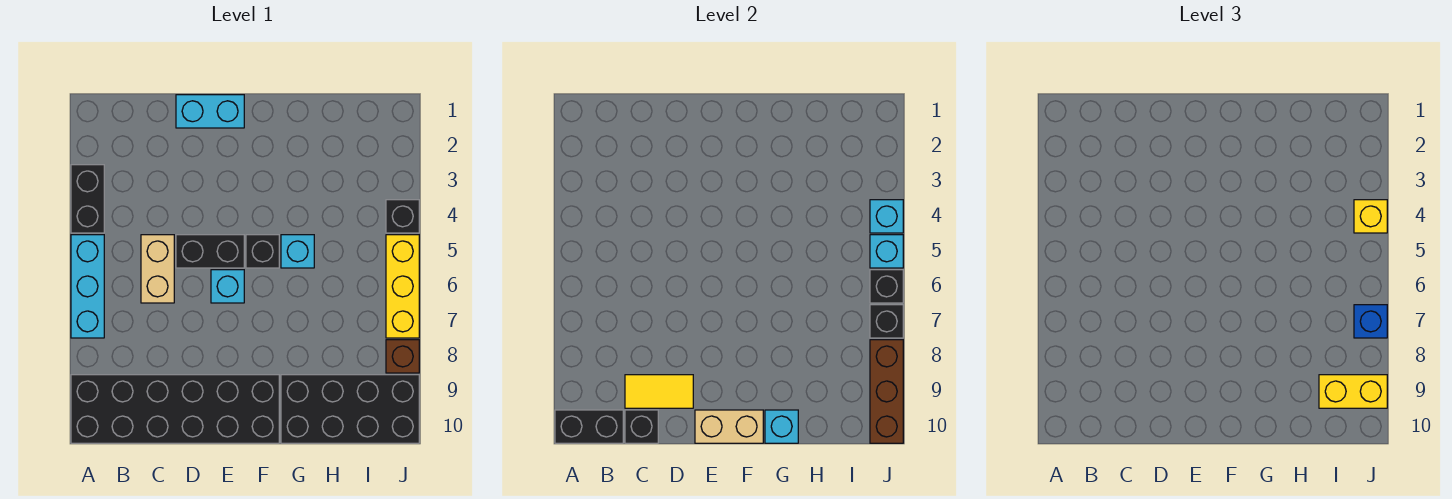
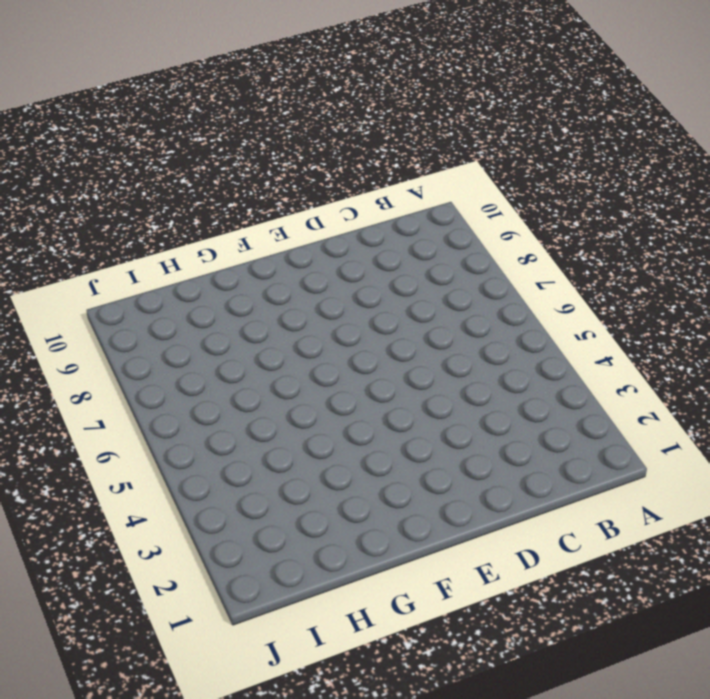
none -> black brick A3:A4 level 1
none -> cyan brick A5:A7 level 1
none -> black brick A9:F10 level 1

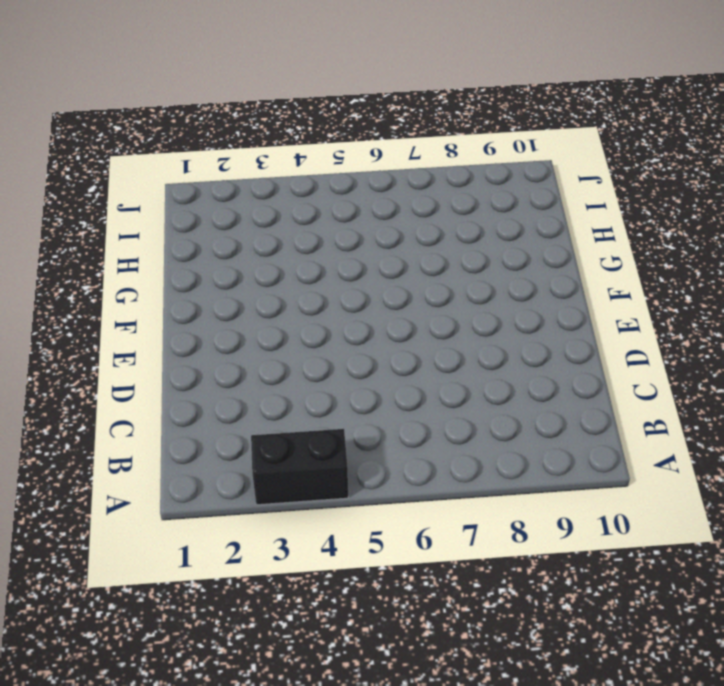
none -> cyan brick A5:A7 level 1
none -> black brick A9:F10 level 1
none -> tan brick C5:C6 level 1

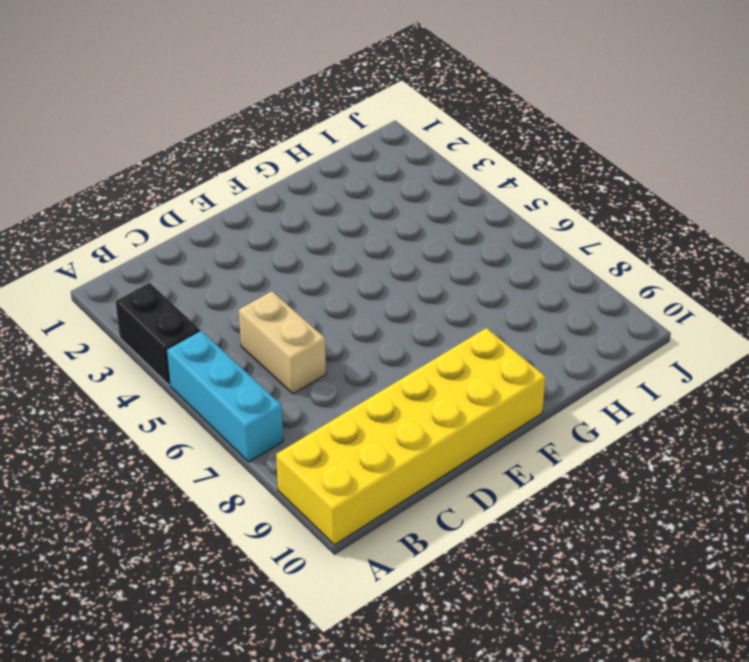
yellow brick A9:F10 level 1 -> black brick A9:F10 level 1
none -> cyan brick D1:E1 level 1
none -> black brick D5:E5 level 1
none -> cyan brick E6 level 1

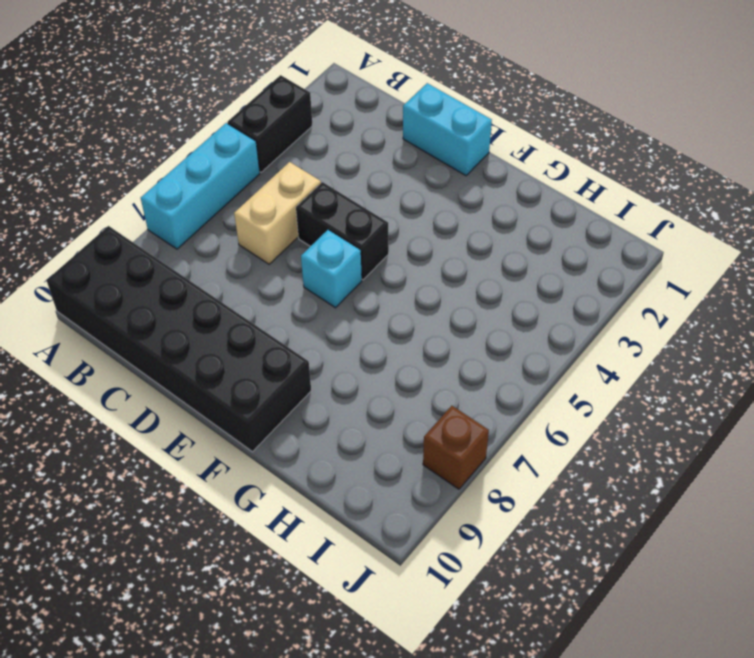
none -> black brick F5 level 1
none -> cyan brick G5 level 1
none -> black brick G9:J10 level 1

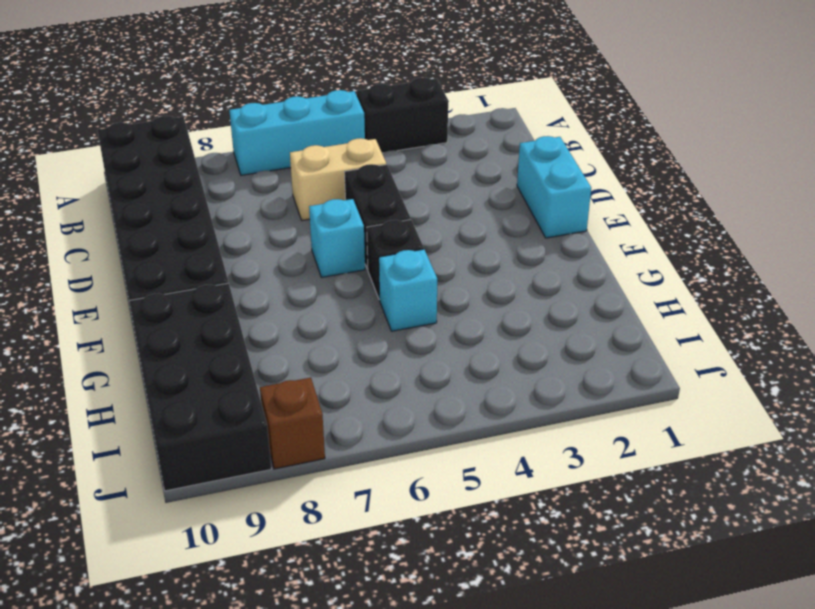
none -> black brick J4 level 1
none -> yellow brick J5:J7 level 1
none -> black brick A10:B10 level 2

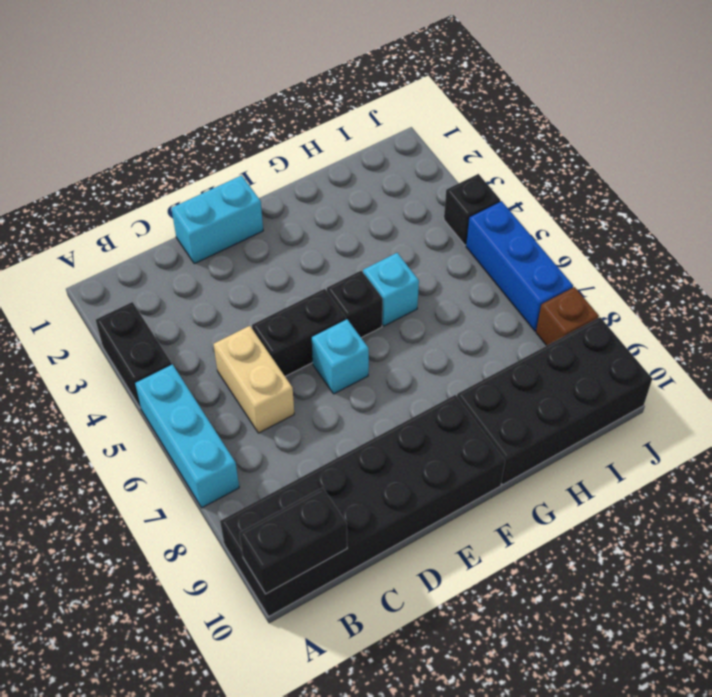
blue brick J5:J7 level 1 -> yellow brick J5:J7 level 1
none -> yellow tile C9:D9 level 2
none -> black brick C10 level 2
none -> tan brick E10:F10 level 2

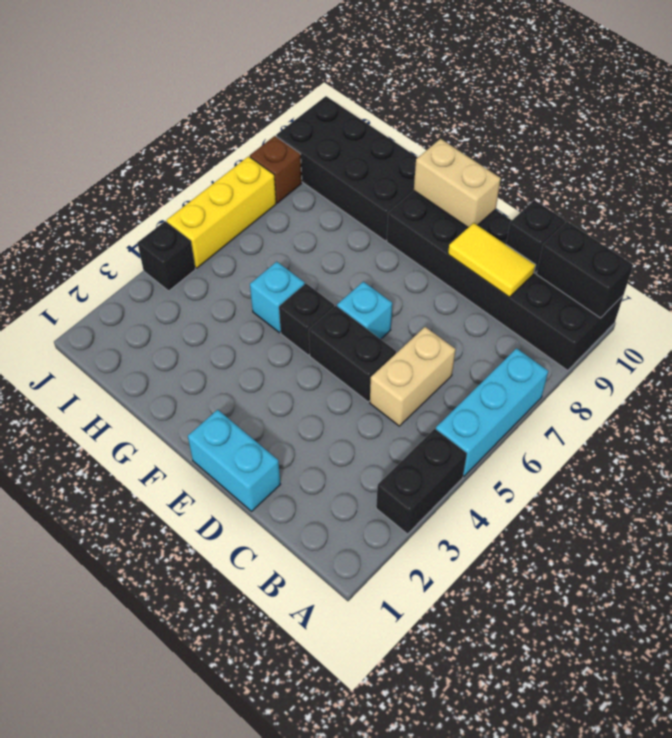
none -> cyan brick G10 level 2
none -> cyan brick J4 level 2
none -> cyan brick J5 level 2

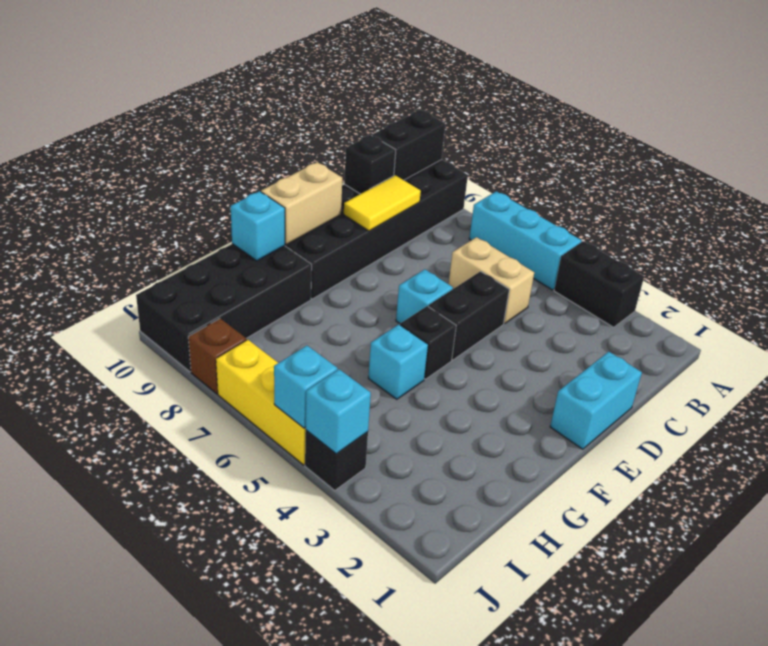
none -> black brick J6 level 2
none -> black brick J7 level 2
none -> brown brick J8:J10 level 2

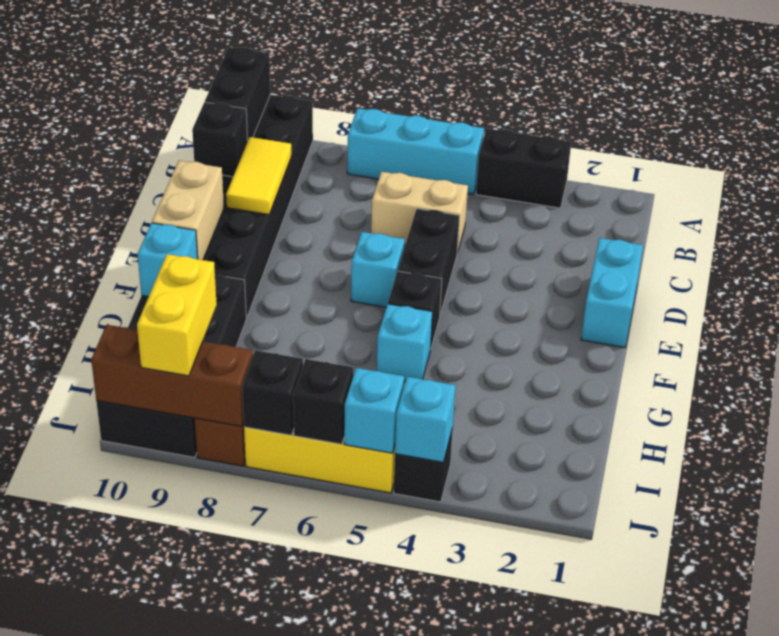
none -> yellow brick J4 level 3
none -> blue brick J7 level 3

